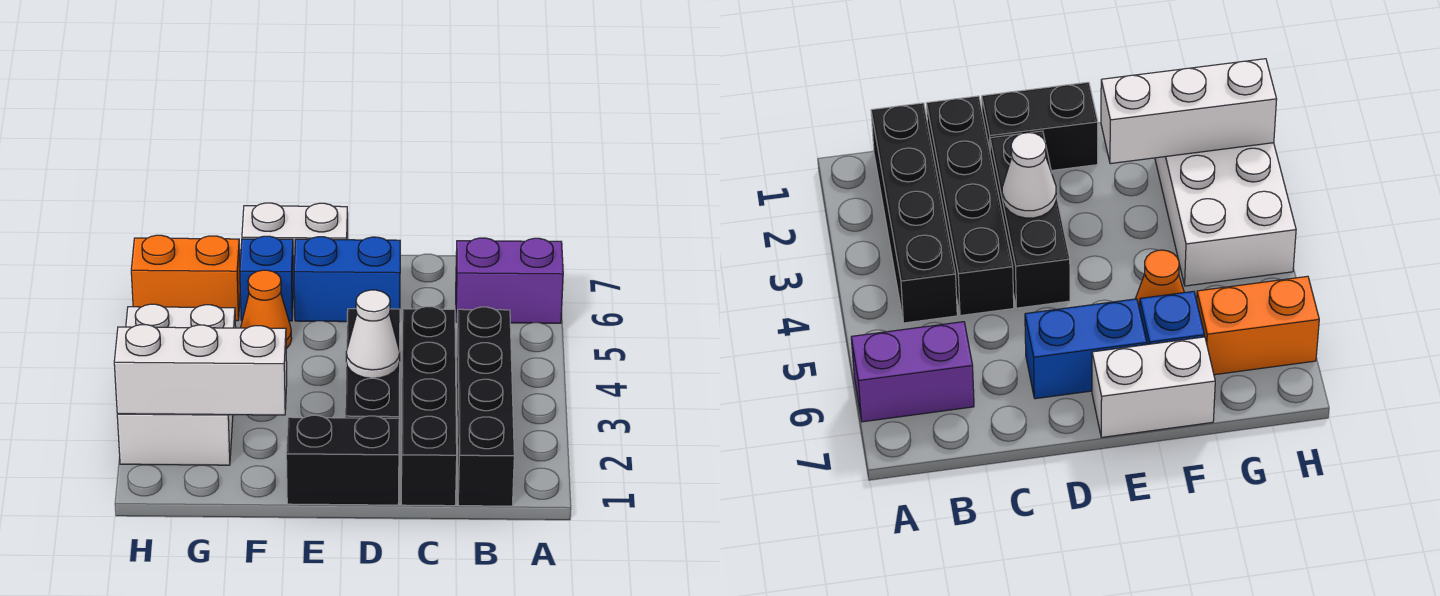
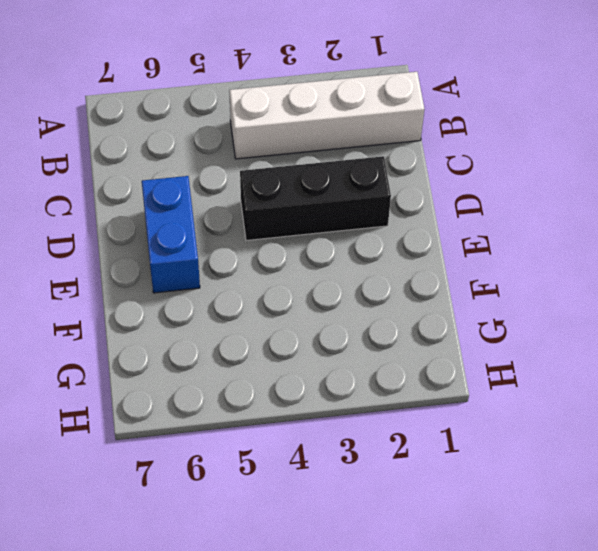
white brick B1:B4 level 1 -> black brick B1:B4 level 1
none -> purple brick A6:B6 level 1
none -> black brick C1:C4 level 1
none -> black brick D1:E1 level 1

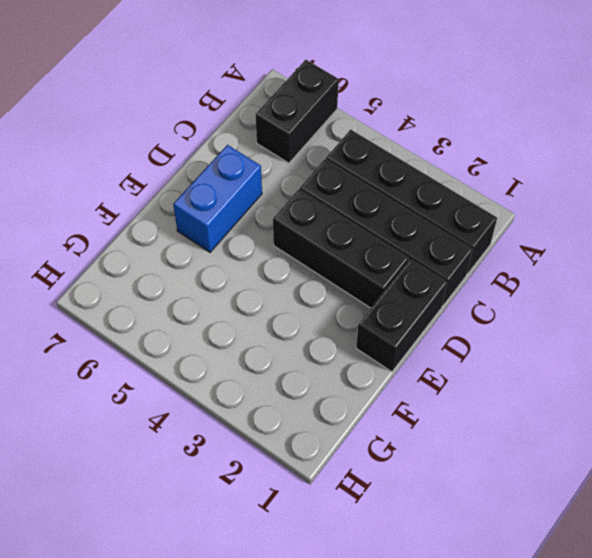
black brick A6:B6 level 1 -> purple brick A6:B6 level 1
none -> white brick E7:F7 level 1
none -> orange cone F5 level 1
none -> blue brick F6 level 1

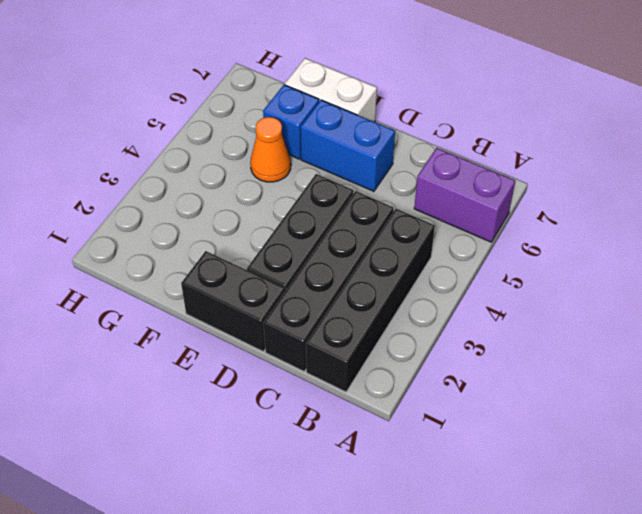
none -> white brick G2:H4 level 1
none -> orange brick G6:H6 level 1
none -> white cone D3 level 2

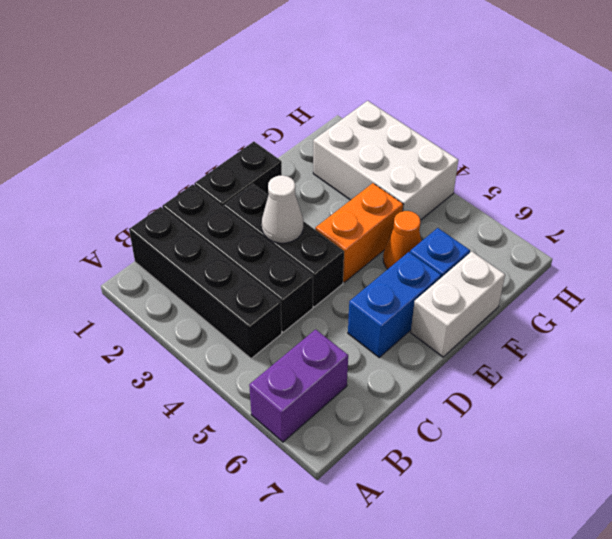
orange brick E4:F4 level 1 -> orange brick G6:H6 level 1
none -> white brick F2:H2 level 2

